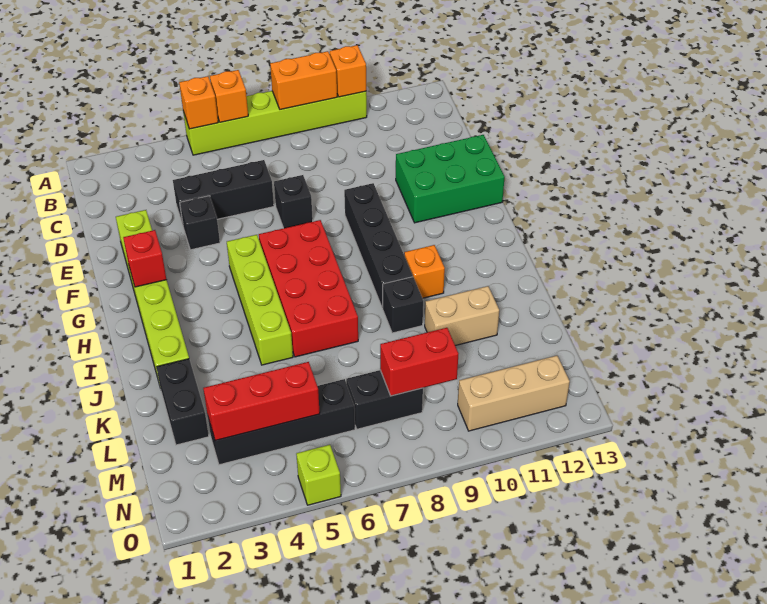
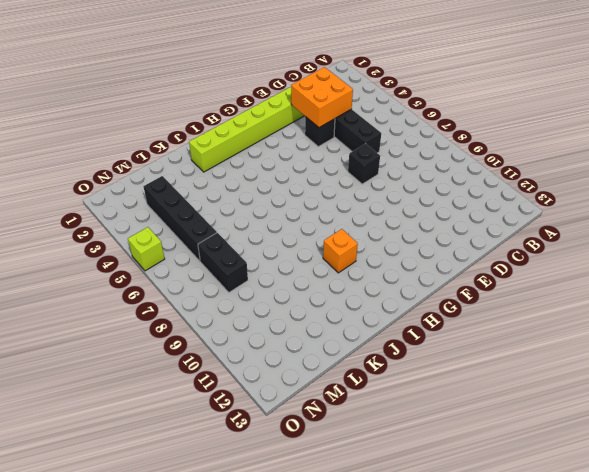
orange brick D3:E4 level 2 -> none
none -> lime brick A5:A10 level 1
none -> green brick E11:F13 level 1
none -> black brick F9:I9 level 1

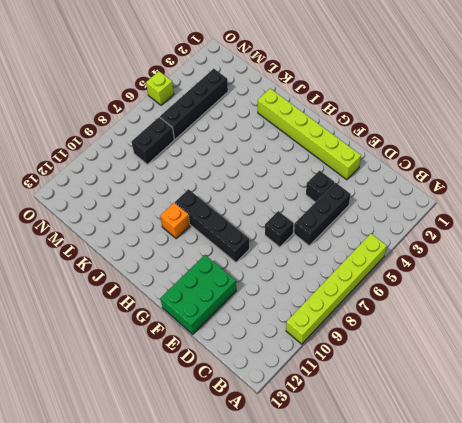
none -> lime brick G5:J5 level 1
none -> red brick G6:J7 level 1
none -> black brick J9 level 1

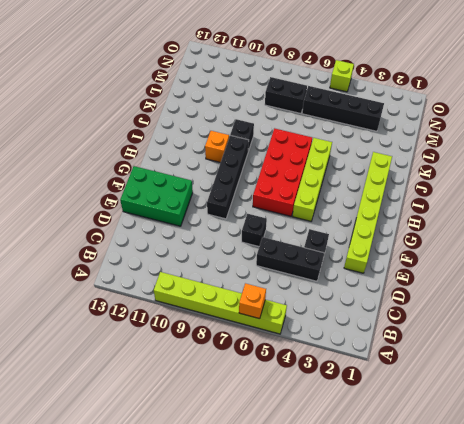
none -> black brick K2:L2 level 1
none -> tan brick K10:K11 level 1
none -> tan brick N10:N12 level 1

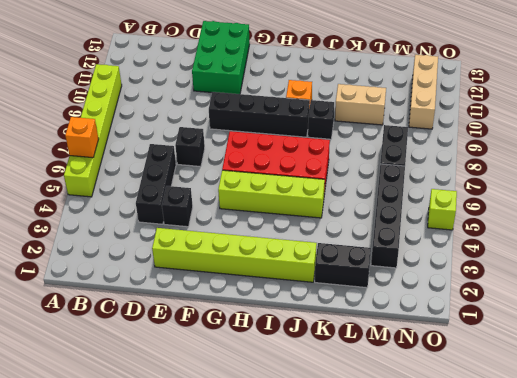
tan brick K10:L10 level 1 -> tan brick K10:K11 level 1
none -> orange brick A5 level 2
none -> orange brick A8:A9 level 2
none -> orange brick A10 level 2

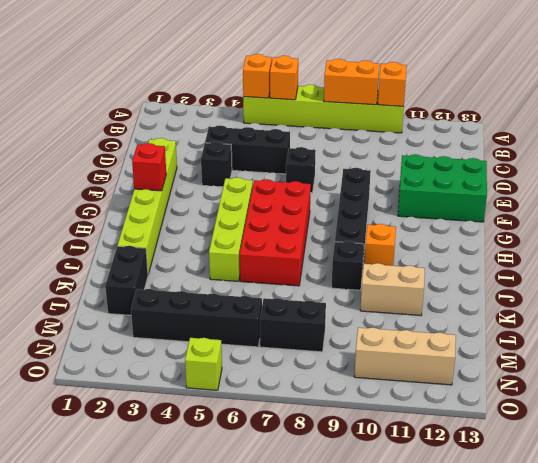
none -> red brick M3:M5 level 2
none -> red brick M8:M9 level 2

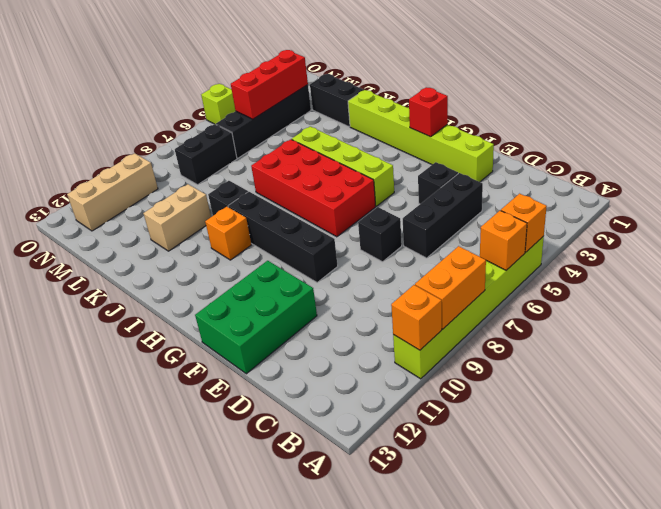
none -> red brick M8:M9 level 2

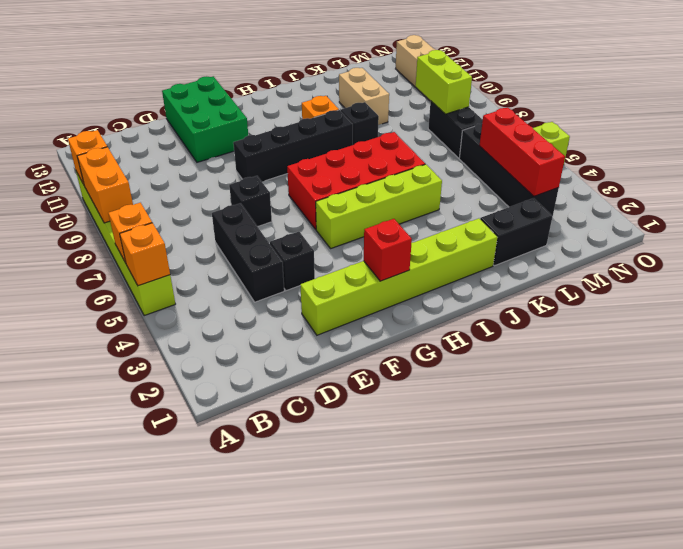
lime brick M8:M9 level 2 -> red brick M8:M9 level 2

